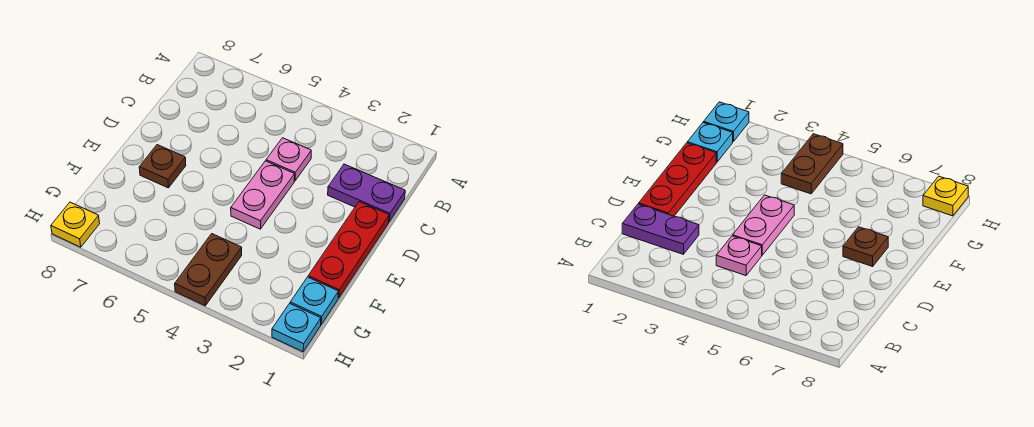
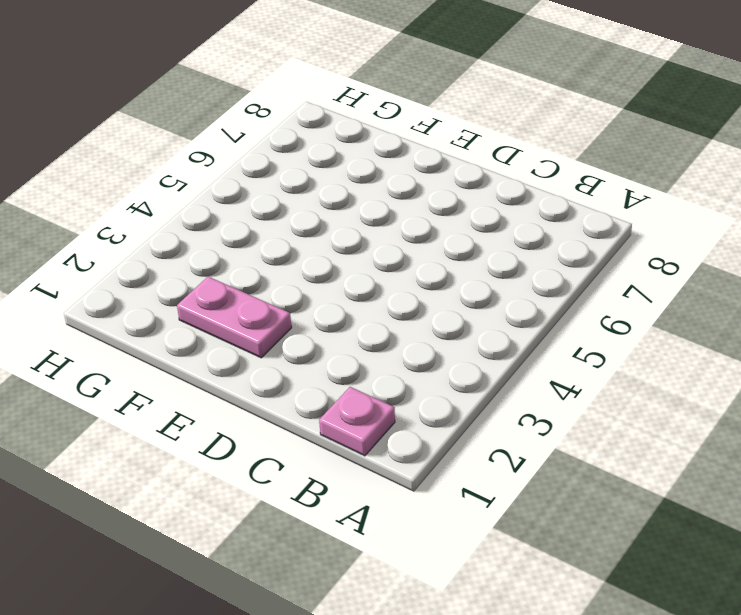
pink plate B1 level 1 -> pink plate C4 level 1
pink plate E2:F2 level 1 -> pink plate D4:E4 level 1
none -> purple plate C1:C2 level 1
none -> red plate D1:F1 level 1

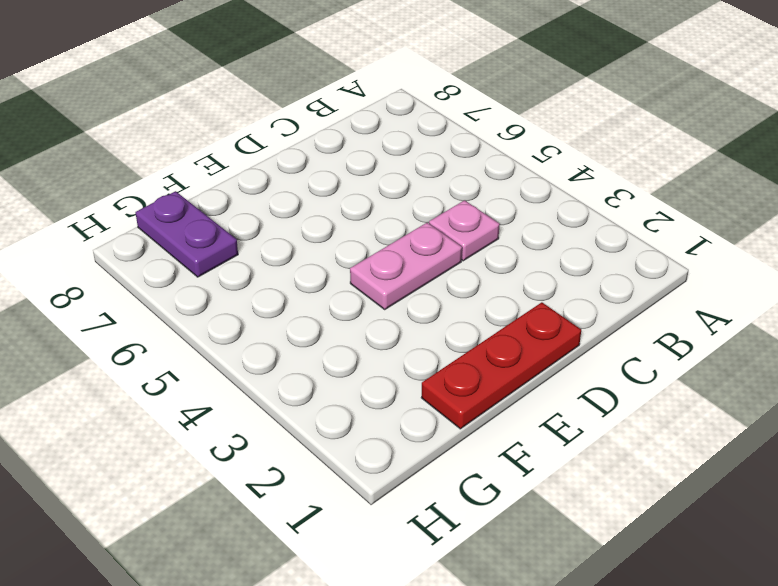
purple plate G7:G8 level 1 -> purple plate C1:C2 level 1
none -> brown plate E7 level 1
none -> cyan plate G1 level 1

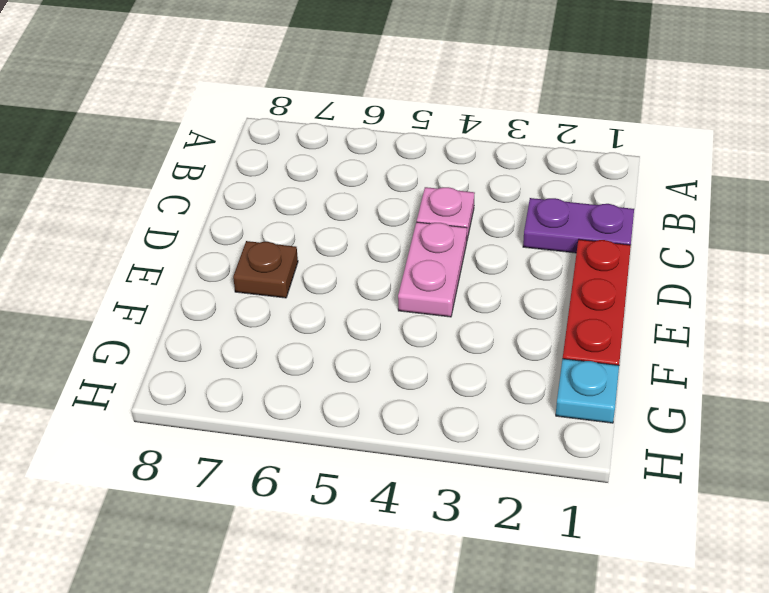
none -> brown plate G4:H4 level 1
none -> cyan plate H1 level 1

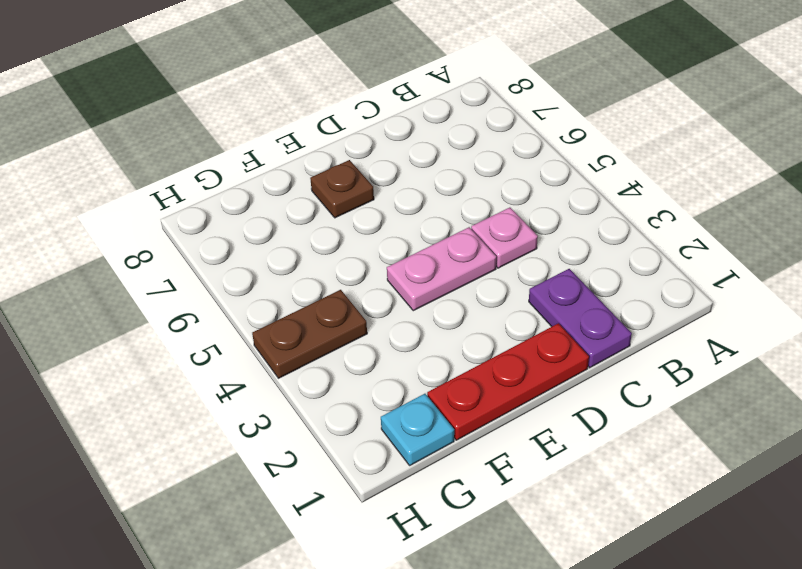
none -> cyan plate H1 level 1
none -> yellow plate H8 level 1

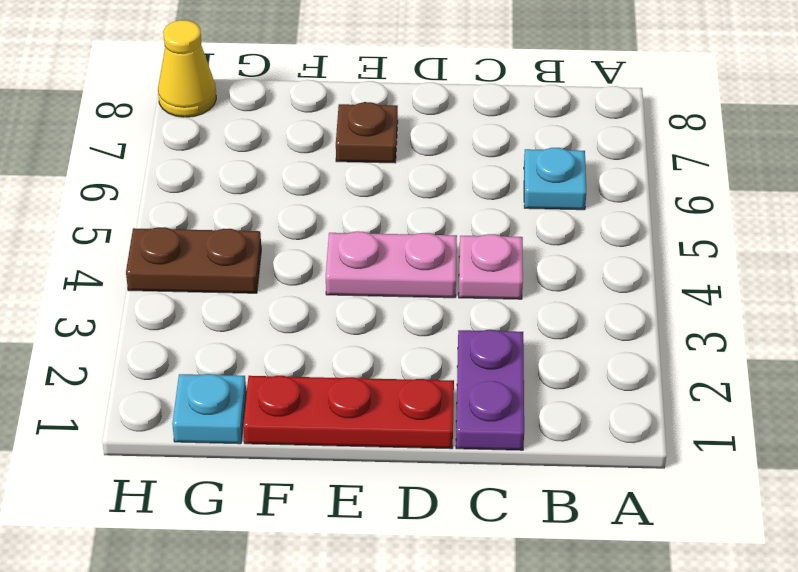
cyan plate B6 level 1 -> cyan plate H1 level 1
yellow cone H8 level 1 -> yellow plate H8 level 1

